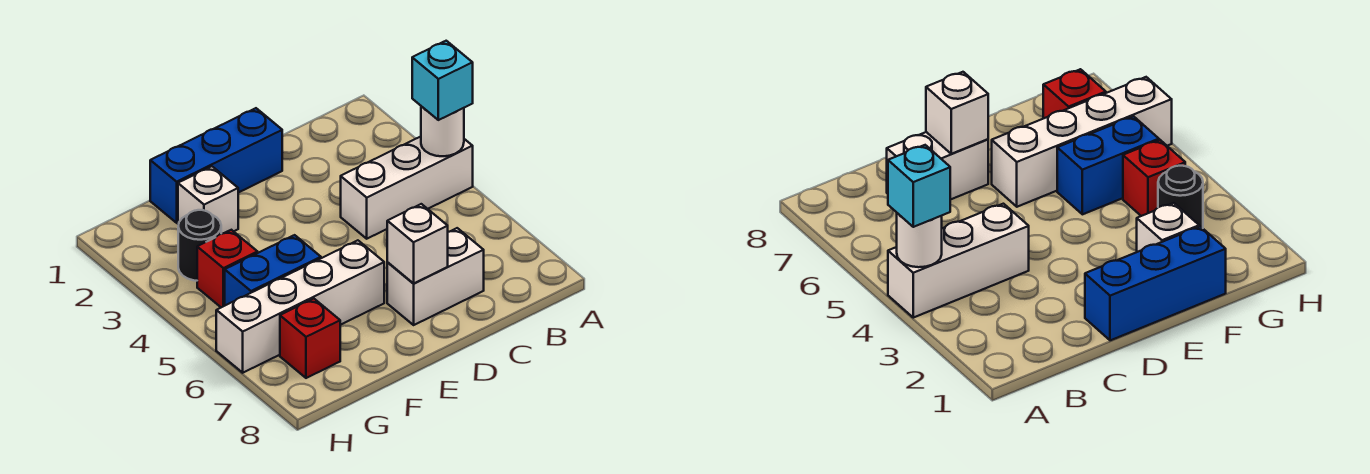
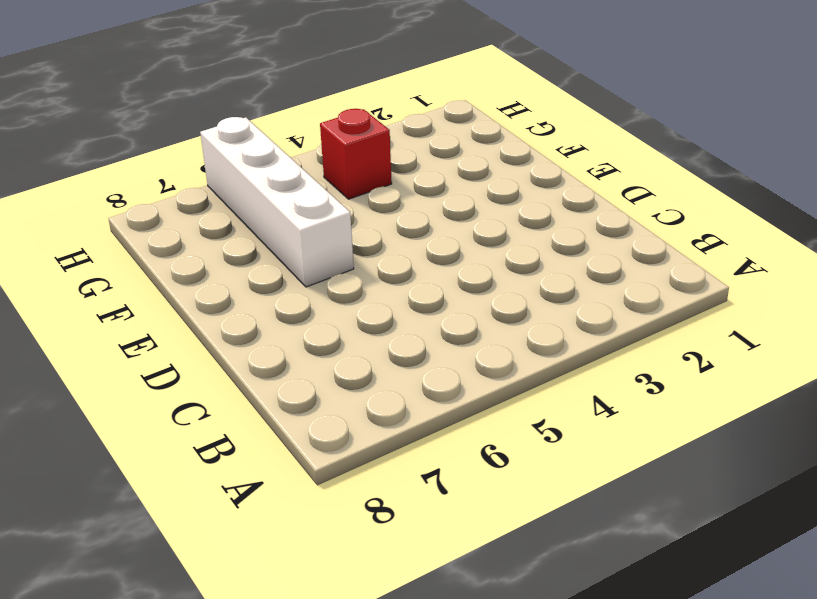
none -> white brick A4:C4 level 1
none -> white brick C7:D7 level 1
none -> blue brick D1:F1 level 1

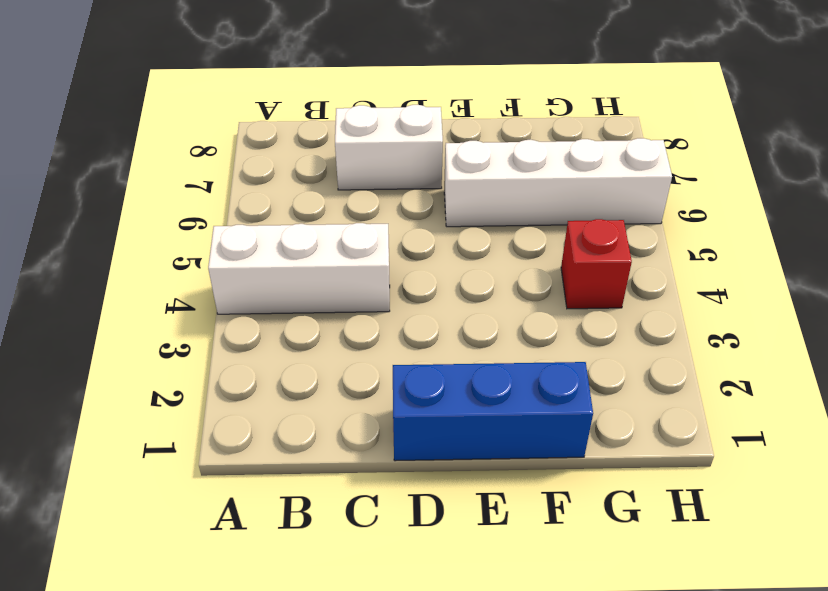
none -> white brick F2 level 1
none -> blue brick F5:G5 level 1
none -> black round brick G3 level 1

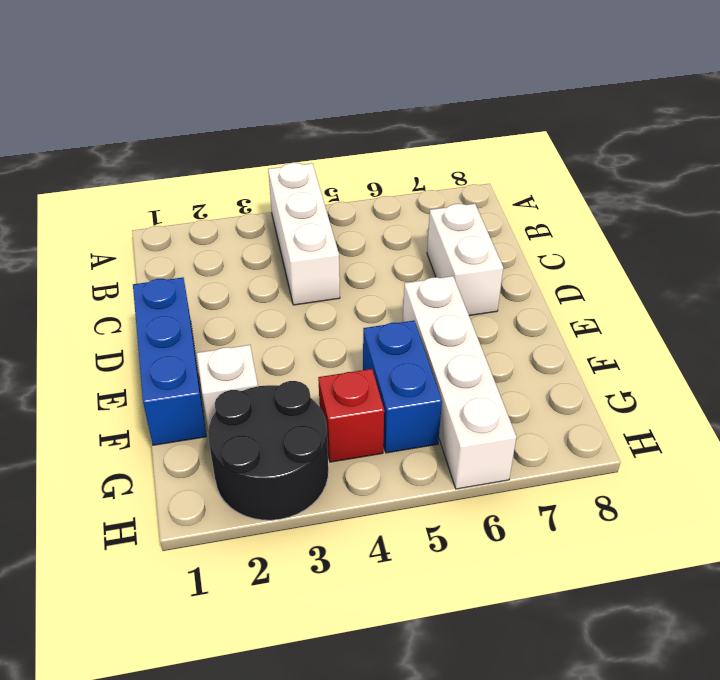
black round brick G2:H3 level 1 -> black round brick G3 level 1
none -> red brick G7 level 1
none -> white round brick A4 level 2
none -> white brick D7 level 2

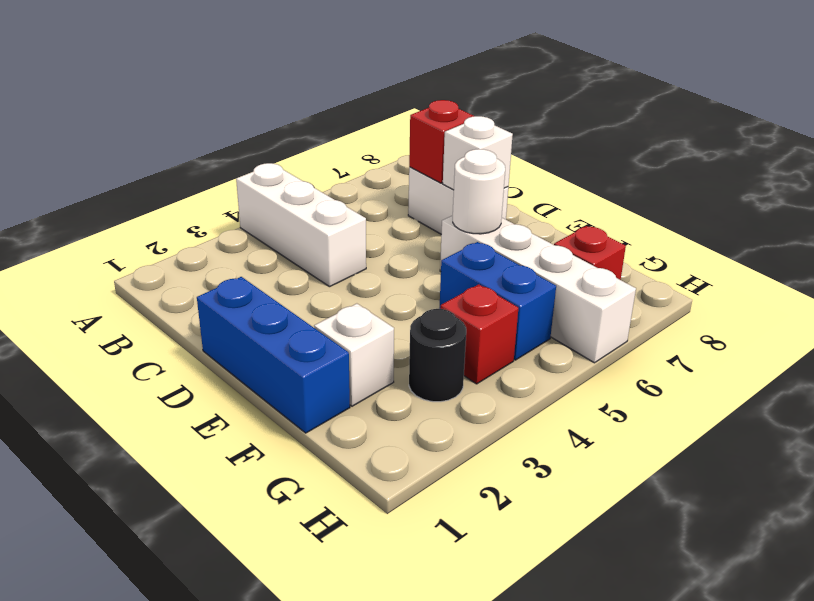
red brick C7 level 2 -> none
white round brick E6 level 2 -> white round brick A4 level 2
none -> cyan brick A4 level 3

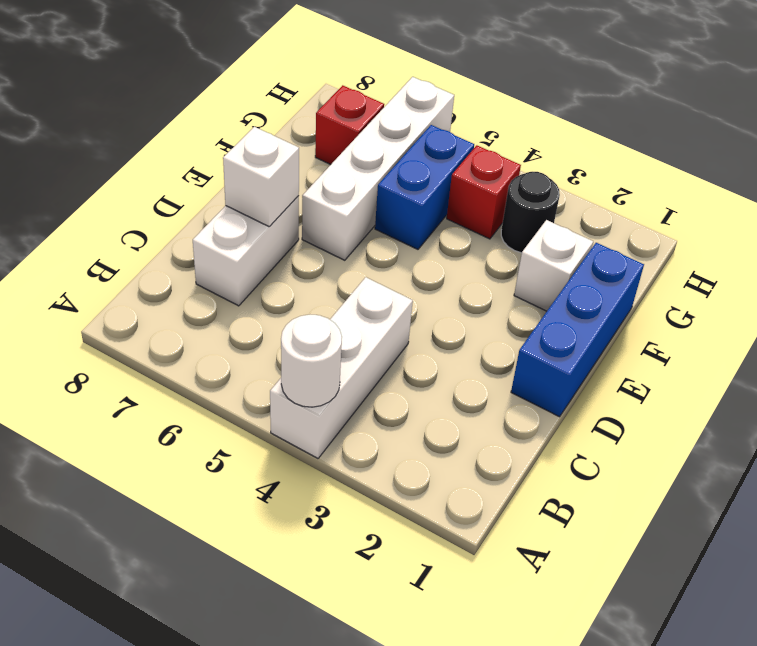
none -> cyan brick A4 level 3

